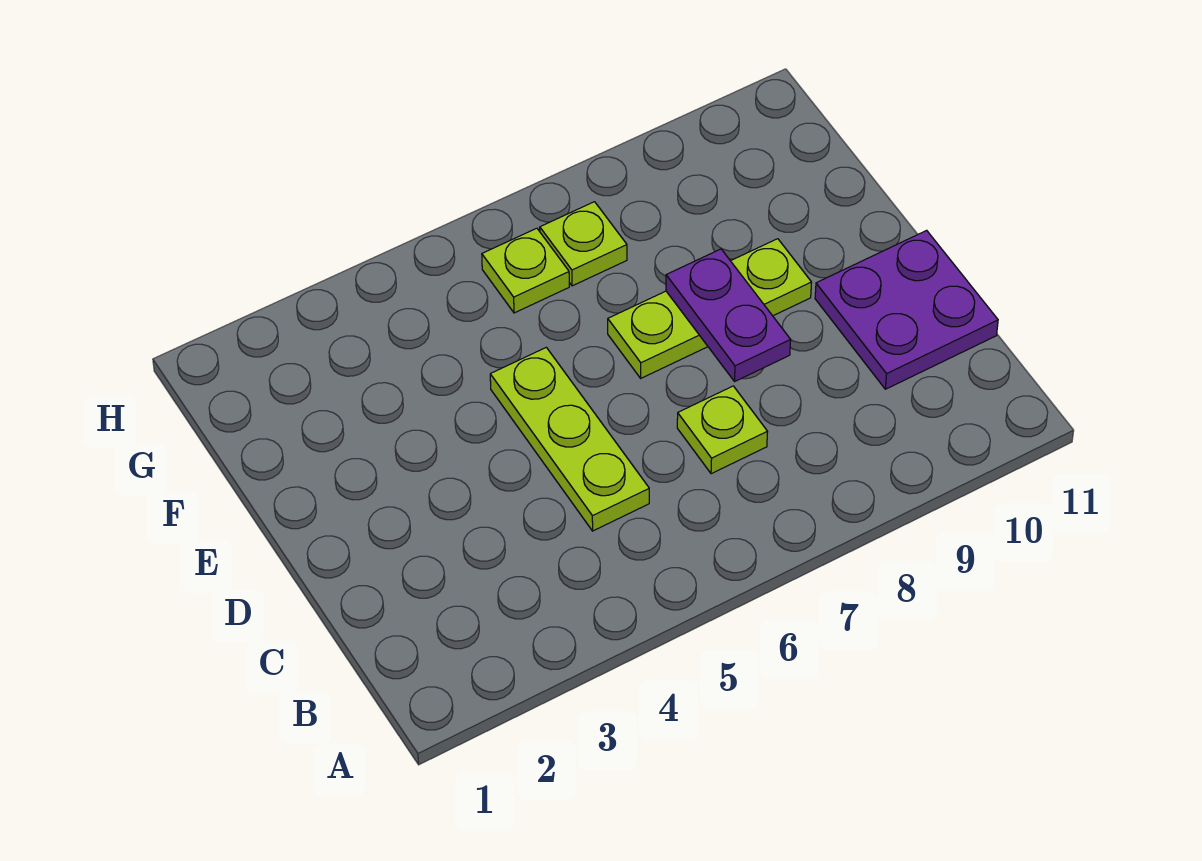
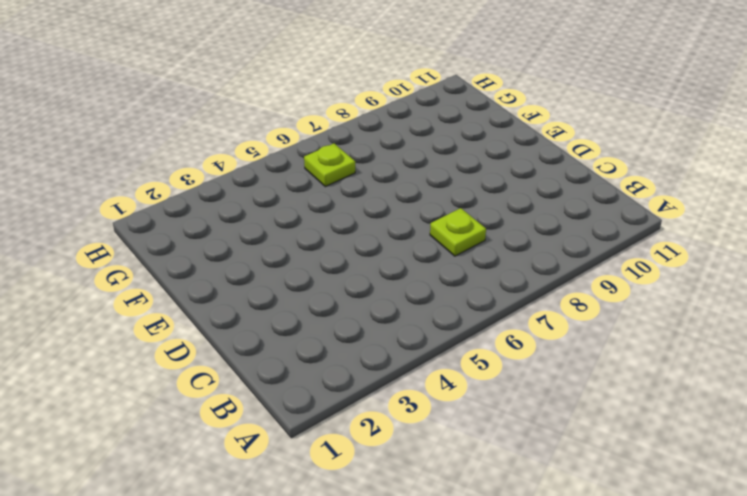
none -> lime plate C5:E5 level 1
none -> purple plate C10:D11 level 1

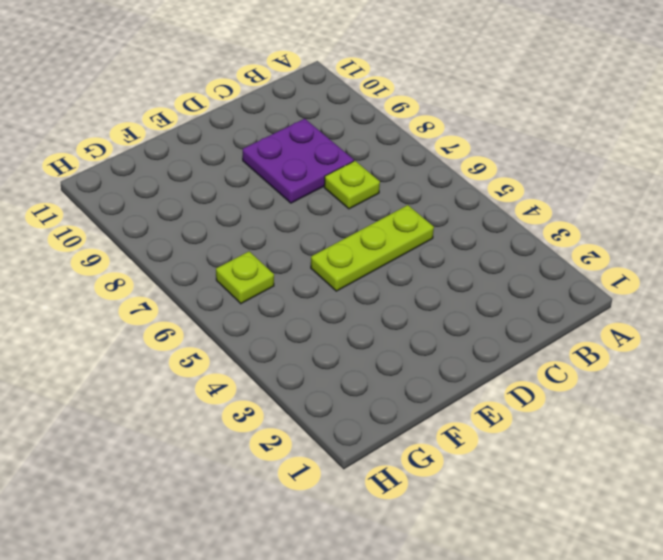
purple plate C8:D9 level 1 -> purple plate C10:D11 level 1
none -> lime plate E7:E9 level 1
none -> lime plate G7 level 1

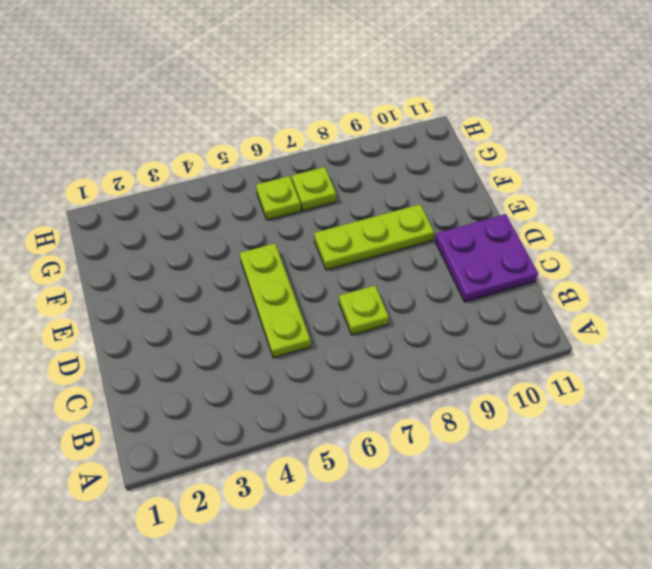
none -> purple plate D8:E8 level 2

